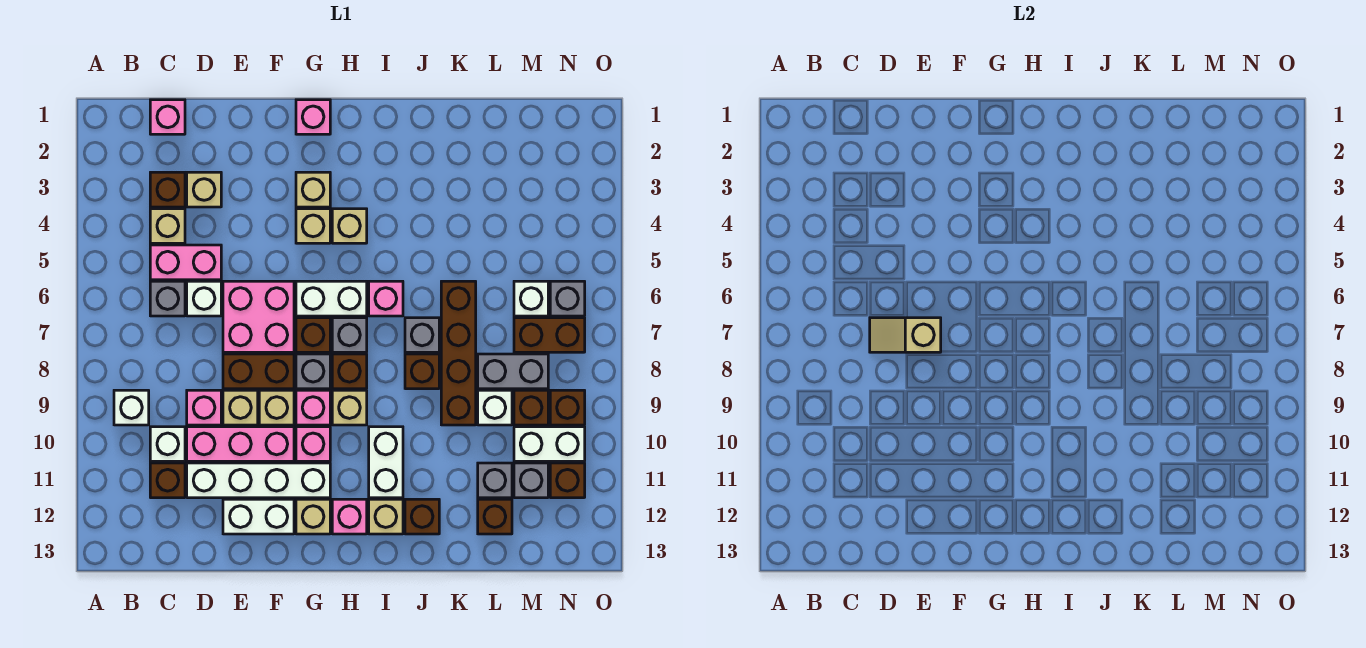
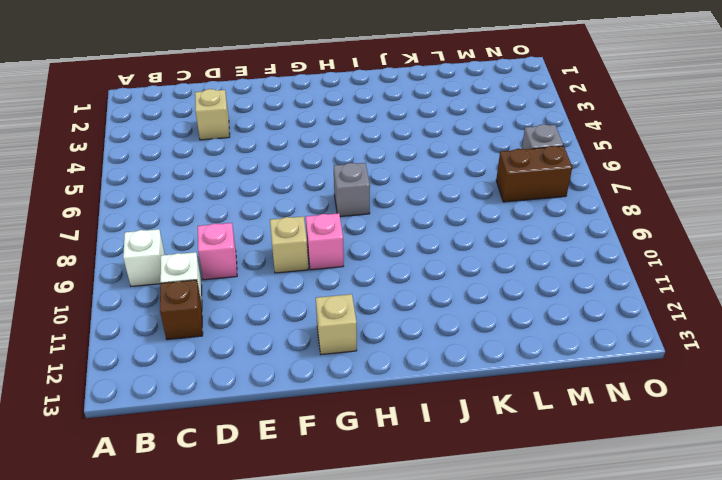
none -> pink brick C1 level 1
none -> brown brick C3 level 1
none -> tan brick C4 level 1
none -> pink brick C5:D5 level 1

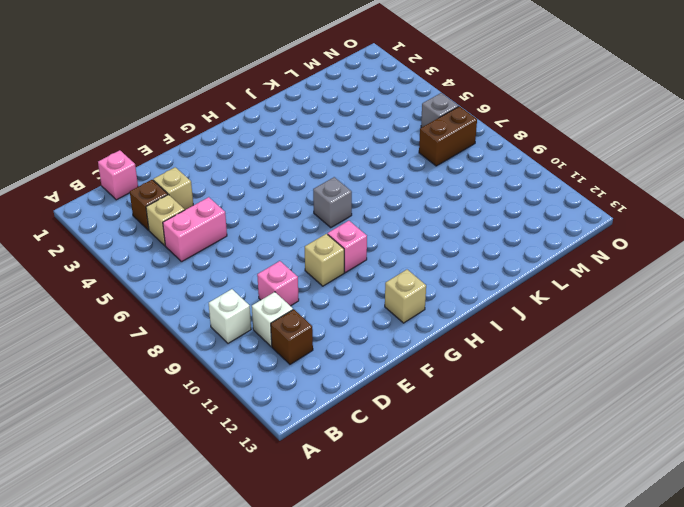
none -> grey brick C6 level 1
none -> white brick D6 level 1
none -> pink brick D10:F10 level 1
none -> white brick D11:G11 level 1

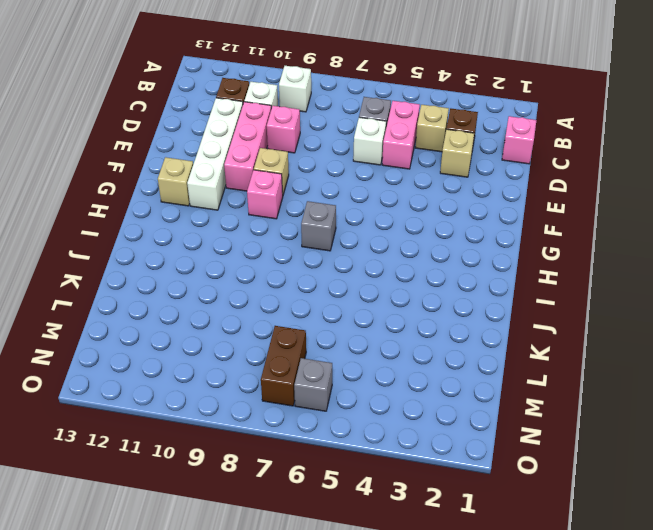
none -> pink brick E6:F7 level 1
none -> brown brick E8:F8 level 1
none -> tan brick E9 level 1
none -> white brick E12:F12 level 1

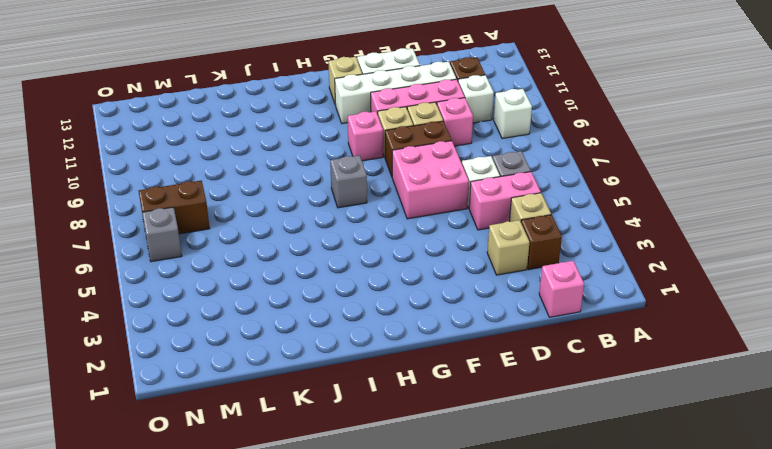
none -> pink brick G1 level 1
none -> tan brick G3 level 1
none -> tan brick G4 level 1
none -> white brick G6:H6 level 1

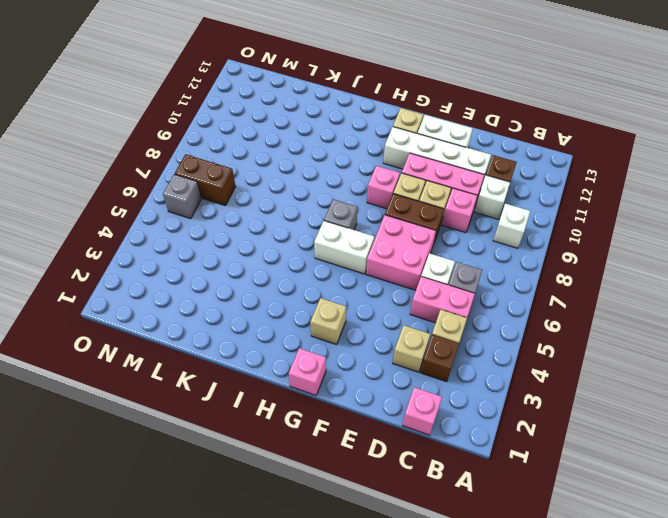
none -> tan brick G4 level 1
none -> brown brick G7 level 1
none -> grey brick G8 level 1
none -> pink brick G10 level 1

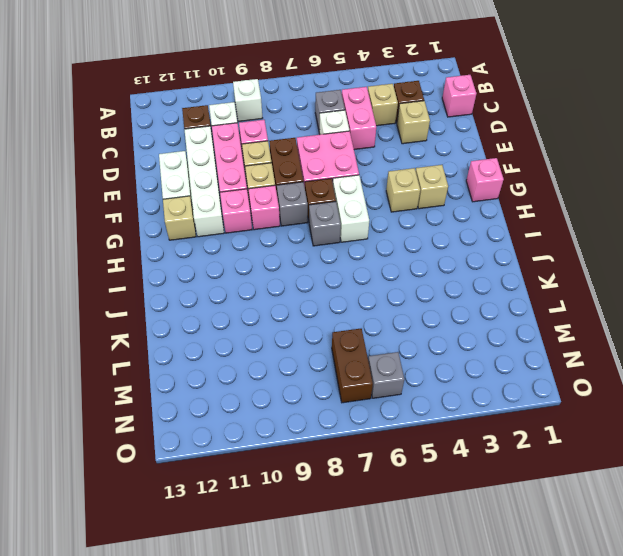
none -> tan brick H4 level 1
none -> brown brick H8 level 1
none -> tan brick H9 level 1
none -> pink brick H12 level 1

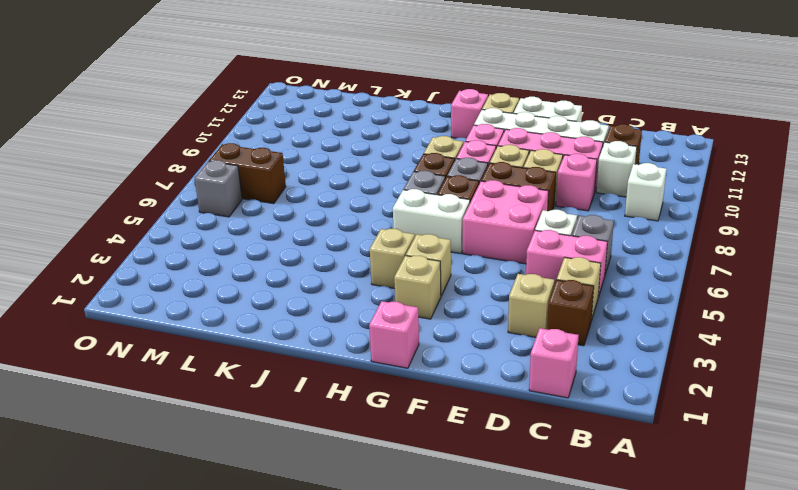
none -> pink brick I6 level 1
none -> white brick I10:I11 level 1
none -> tan brick I12 level 1
none -> grey brick J7 level 1

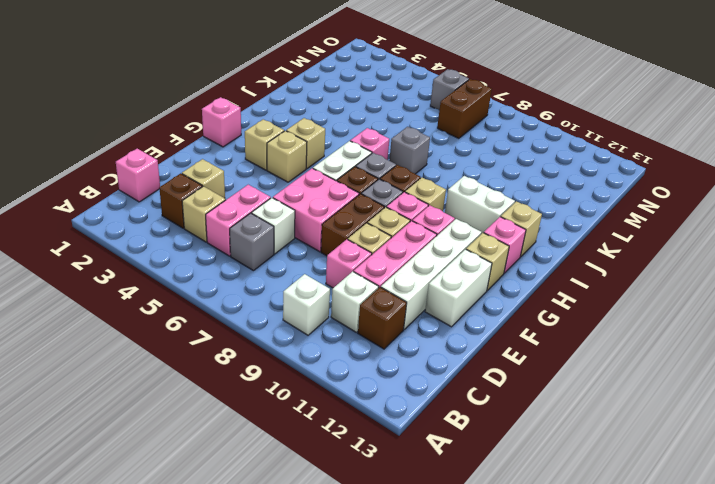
none -> brown brick J8 level 1
none -> brown brick J12 level 1
none -> brown brick K6:K9 level 1
none -> grey brick L8:M8 level 1

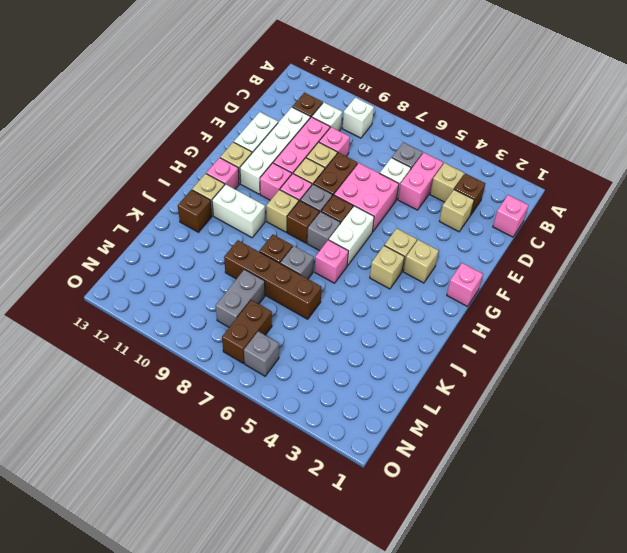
none -> white brick L9 level 1
none -> grey brick L11 level 1
none -> brown brick L12 level 1
none -> white brick M6 level 1

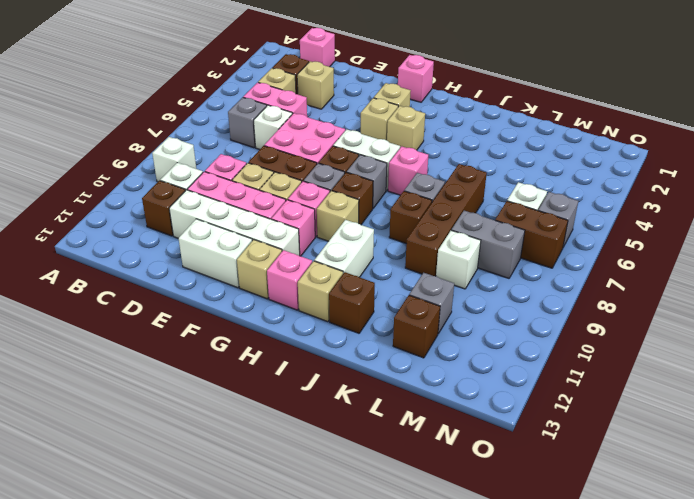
none -> brown brick M9 level 1
none -> white brick M10:N10 level 1
none -> grey brick M11 level 1
none -> brown brick N9 level 1

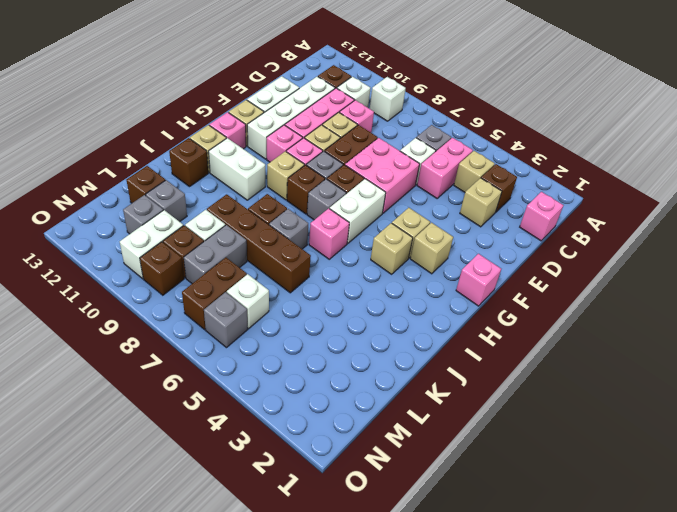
none -> brown brick N11 level 1
none -> tan slope D7:E7 level 2 top E

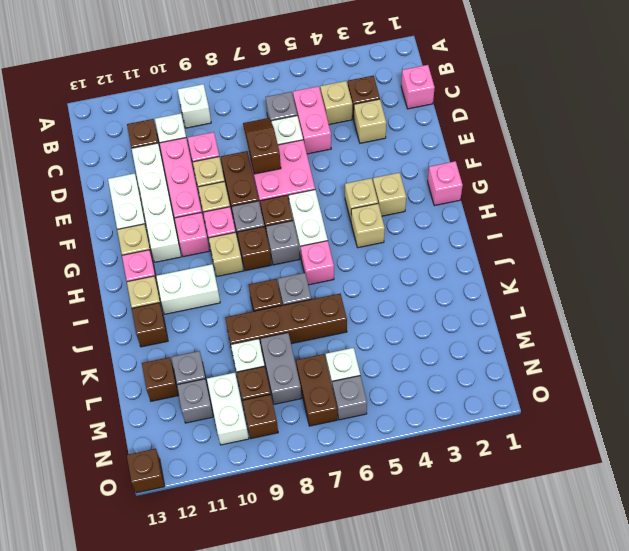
brown slope D7:E7 level 2 top E -> tan slope D7:E7 level 2 top E
brown brick O13 level 1 -> brown brick N11 level 1

